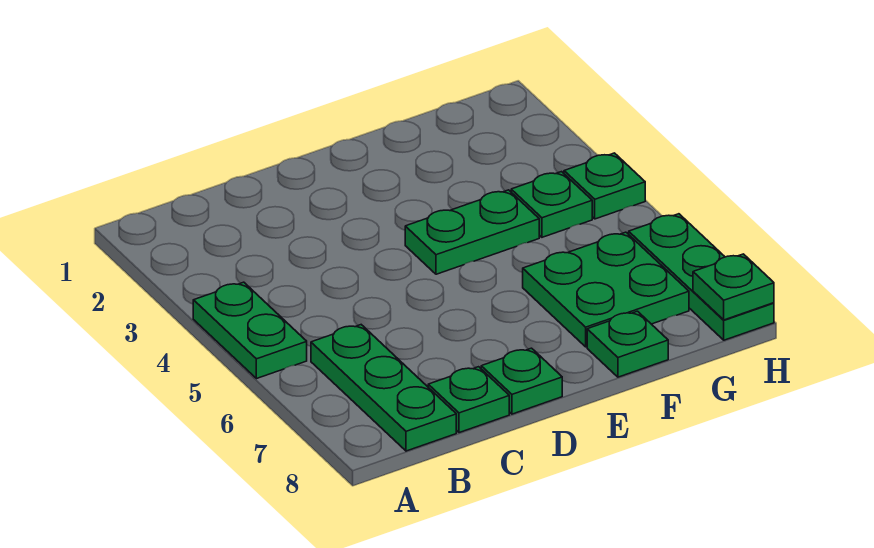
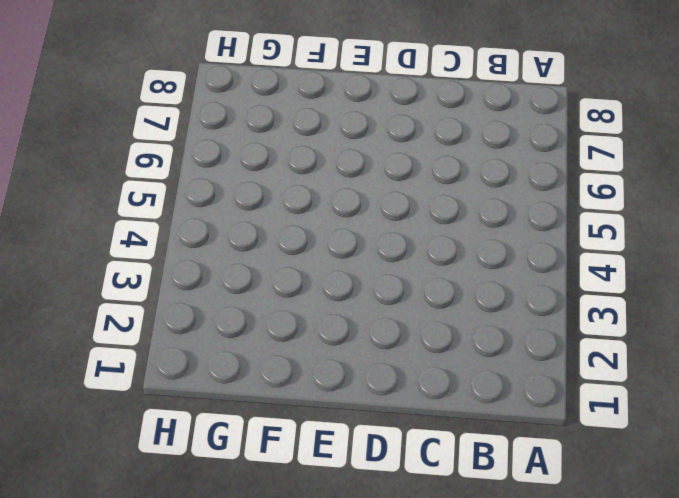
none -> green plate A4:A5 level 1
none -> green plate B6:B8 level 1

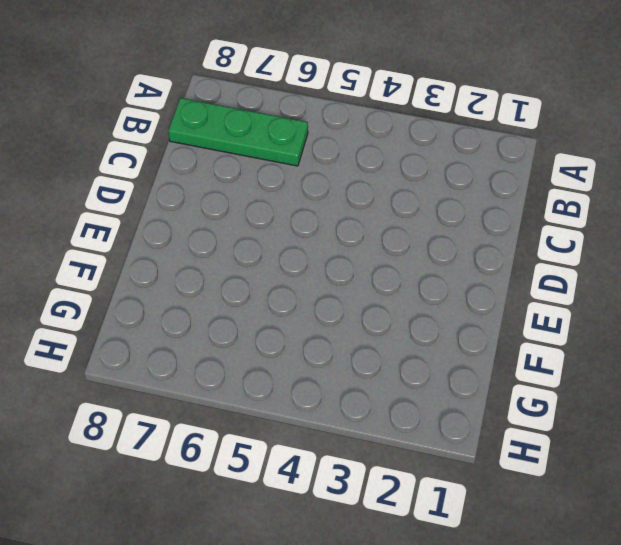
none -> green plate A4:A5 level 1
none -> green plate C8 level 1

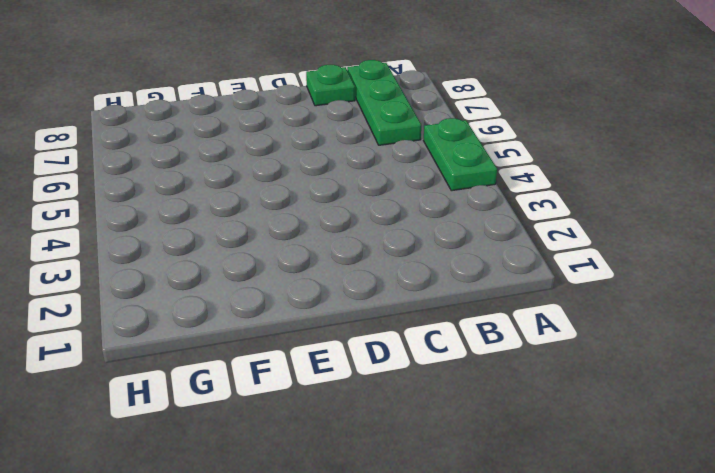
none -> green plate D8 level 1
none -> green plate E4:F4 level 1

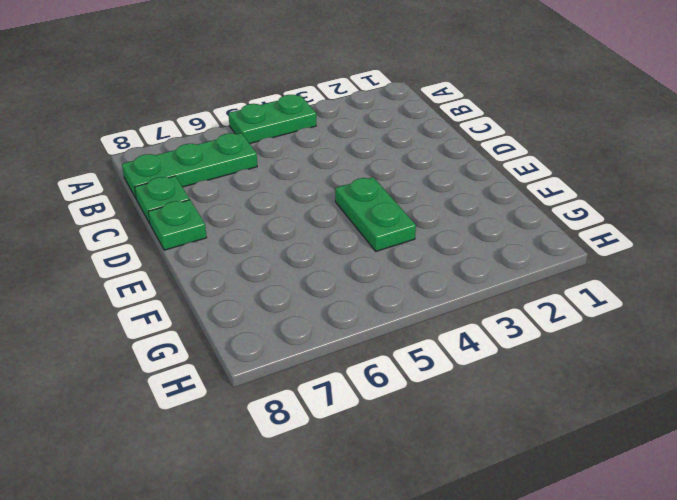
none -> green plate F6:G7 level 1
none -> green plate F8 level 1

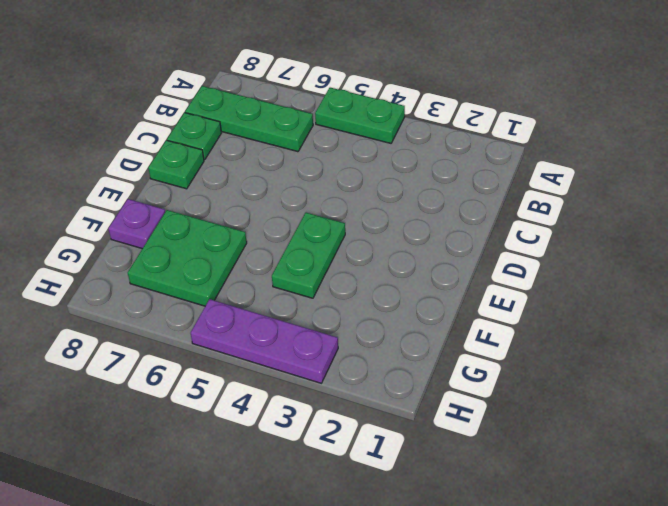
purple plate F8 level 1 -> green plate F8 level 1
purple plate H3:H5 level 1 -> green plate H4 level 1
none -> green plate G4 level 1
none -> green plate H6:H8 level 1

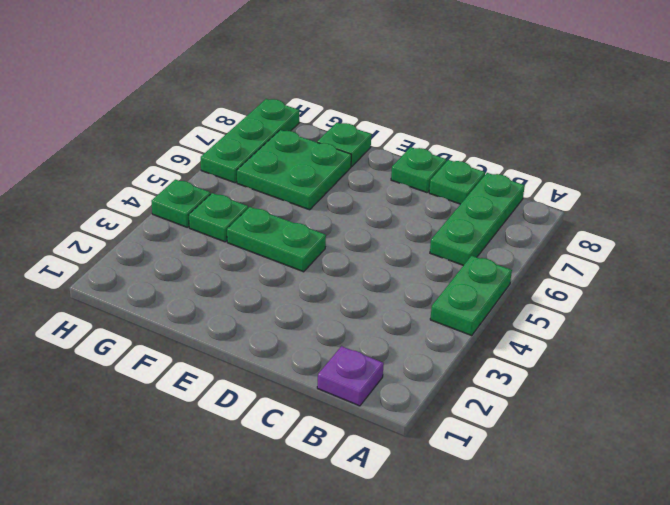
purple plate B1 level 1 -> none
none -> green plate H8 level 2

